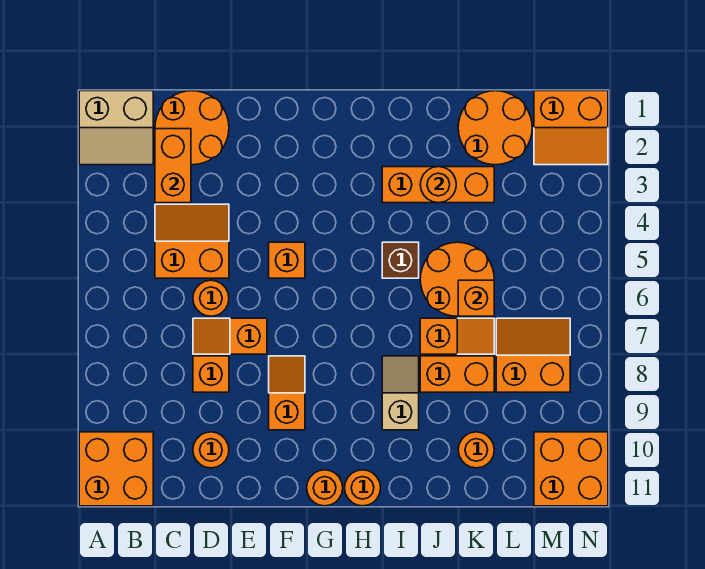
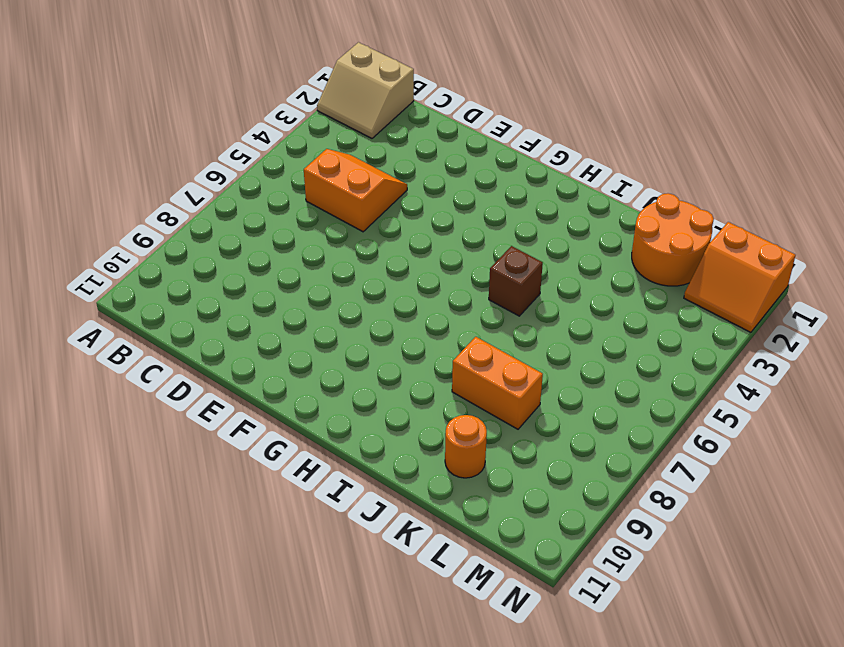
none -> orange brick A10:B11 level 1
none -> orange round brick C1:D2 level 1
none -> orange round brick D6 level 1

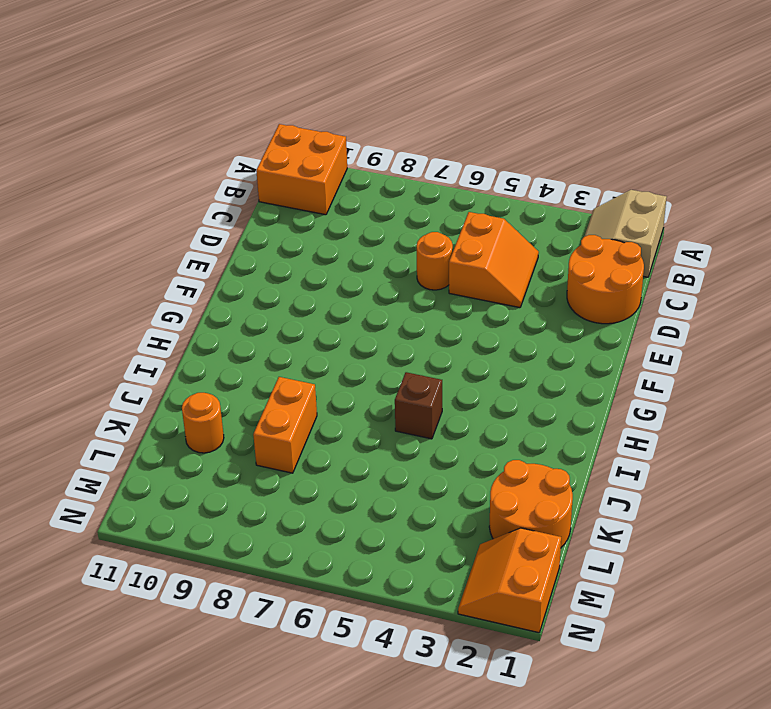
none -> orange slope D7:E7 level 1 top E
none -> orange brick D8 level 1
none -> orange round brick D10 level 1

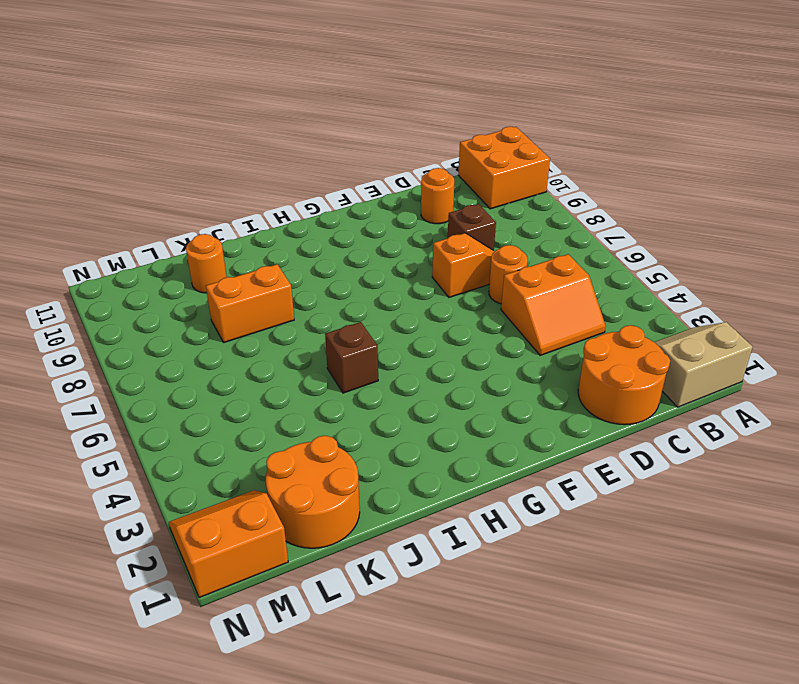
brown brick D8 level 1 -> orange brick D8 level 1
none -> orange brick F5 level 1
none -> orange slope F8:F9 level 1 top 9
none -> orange round brick G11 level 1

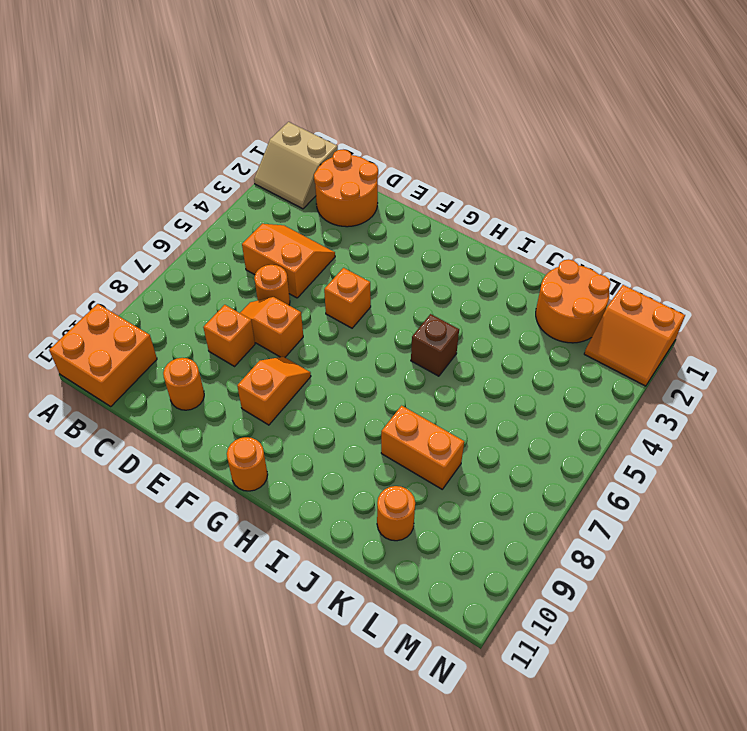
none -> orange round brick H11 level 1
none -> orange brick I3:K3 level 1
none -> tan slope I8:I9 level 1 top 9

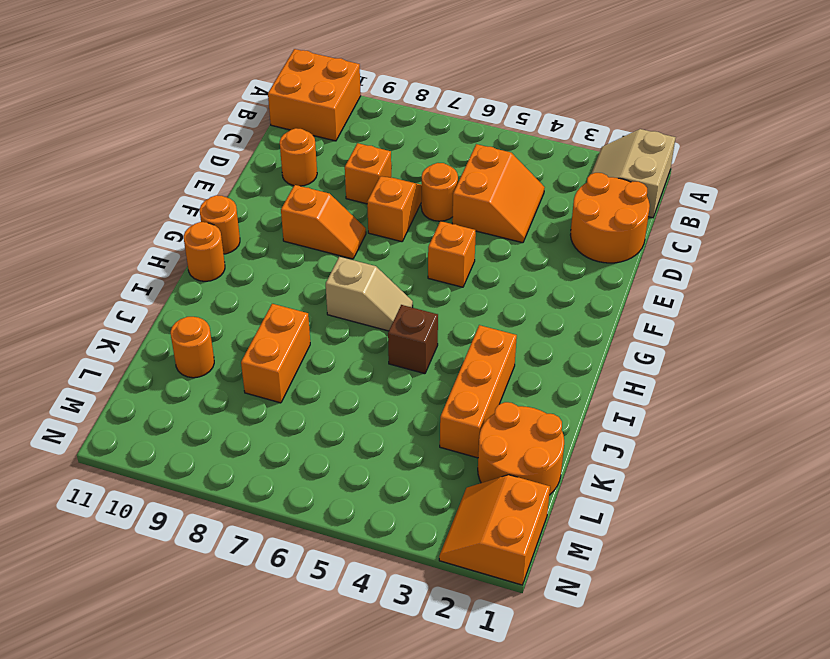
tan slope H6:H7 level 1 top 7 -> tan slope I8:I9 level 1 top 9
none -> orange round brick J5:K6 level 1
none -> orange slope J7:K7 level 1 top J
none -> orange slope L7:M8 level 1 top 8

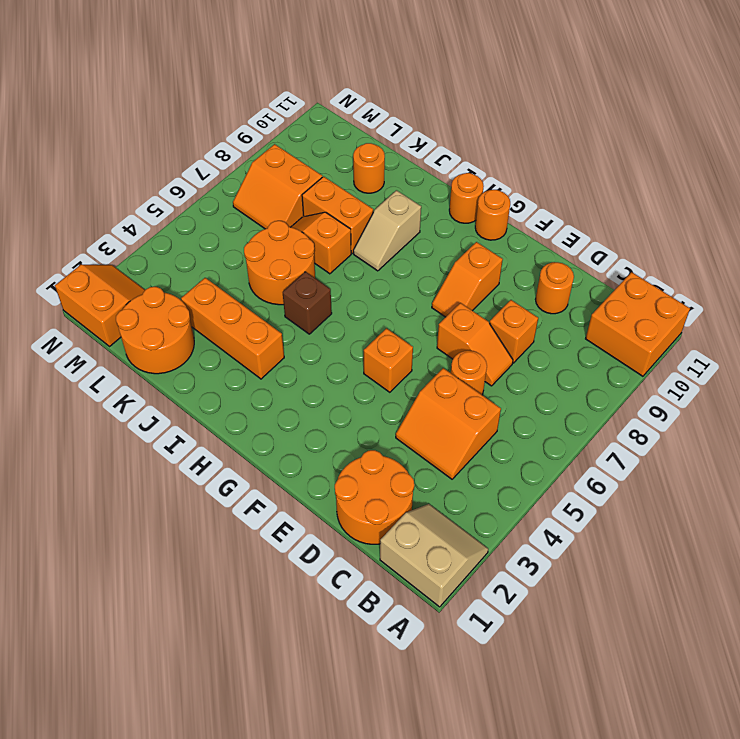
none -> orange brick M10:N11 level 1
none -> orange brick C2:C3 level 2
none -> orange round brick J3 level 2

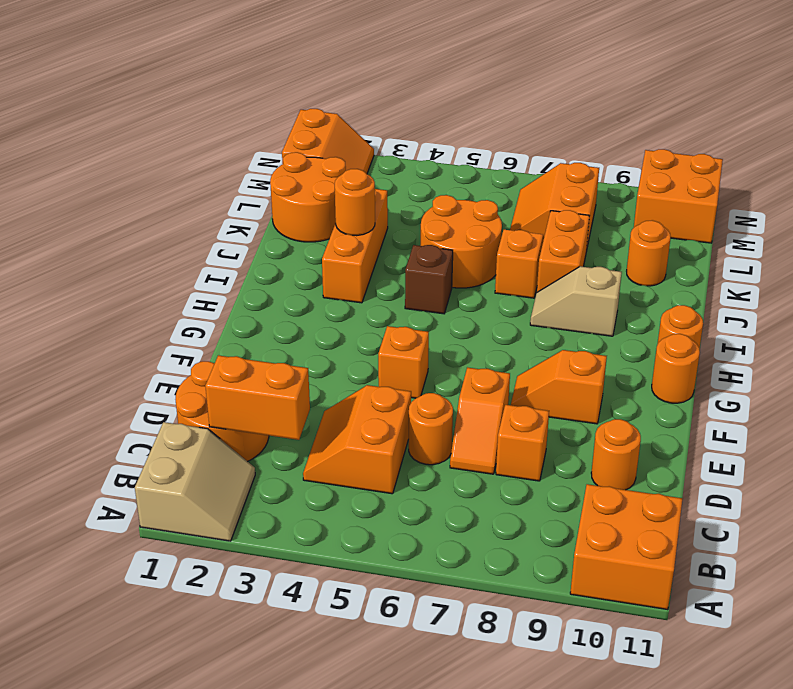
none -> orange brick K6 level 2

